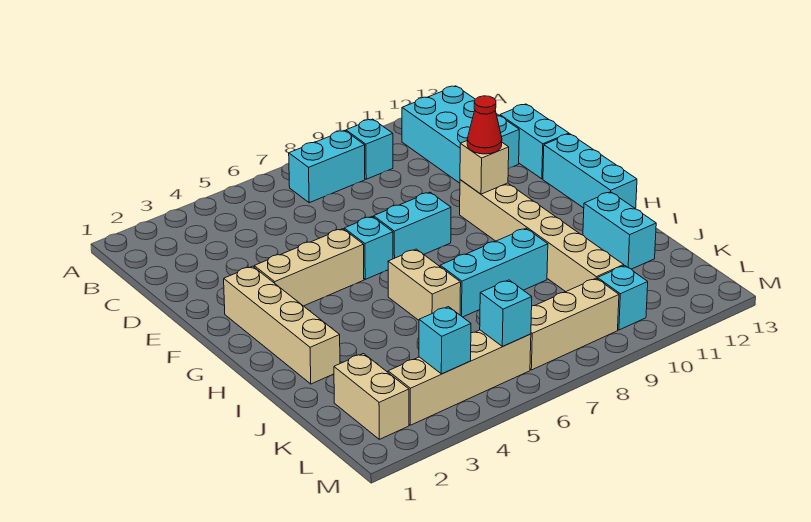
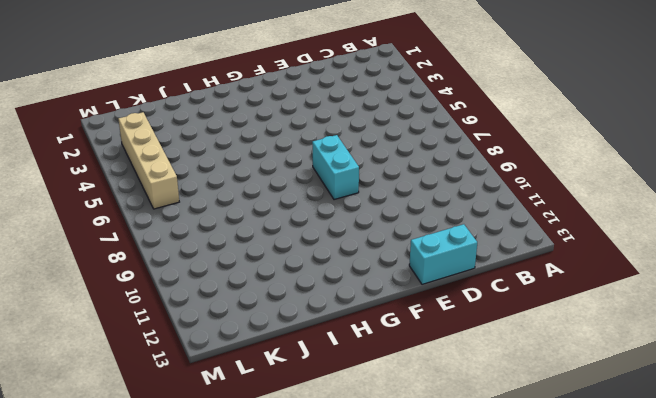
none -> cyan brick B7:B8 level 1
none -> cyan brick B9 level 1
none -> cyan brick B11:D12 level 1

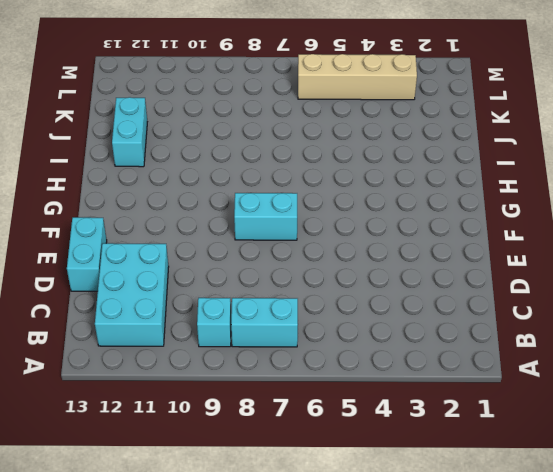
none -> tan brick F2:I2 level 1
none -> tan brick F3:F5 level 1
none -> cyan brick F6 level 1

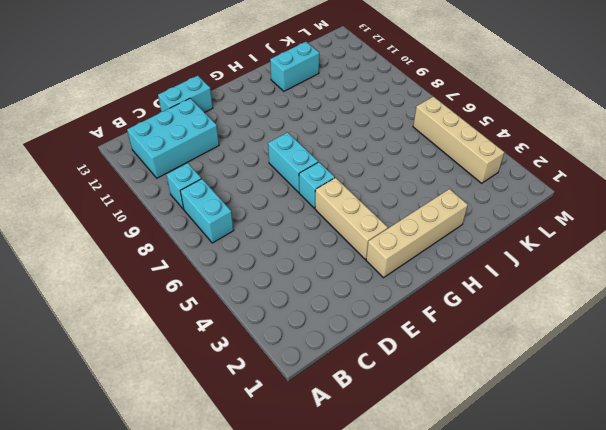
none -> tan brick F10:K10 level 1
none -> cyan brick F13:H13 level 1
none -> tan brick H6:I6 level 1

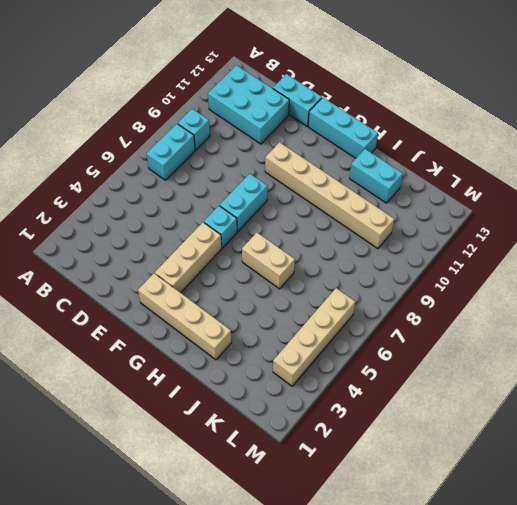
none -> cyan brick I7:I9 level 1
none -> tan brick K2:L2 level 1
none -> tan brick L7:L9 level 1

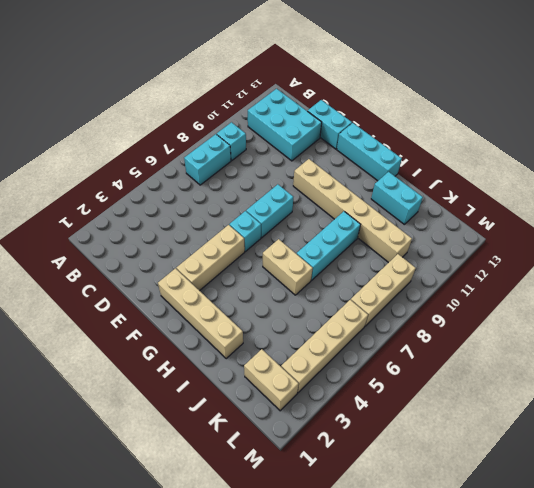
none -> cyan brick L10 level 1
none -> tan brick F10 level 2
none -> cyan brick L4 level 2

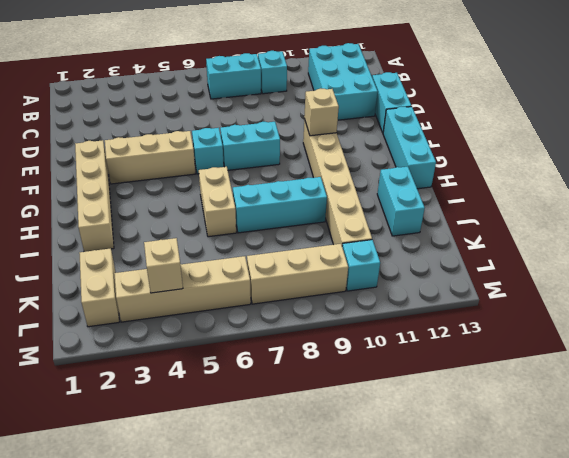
tan brick L4 level 2 -> cyan brick L4 level 2
none -> cyan brick L6 level 2
none -> red cone F10 level 3

